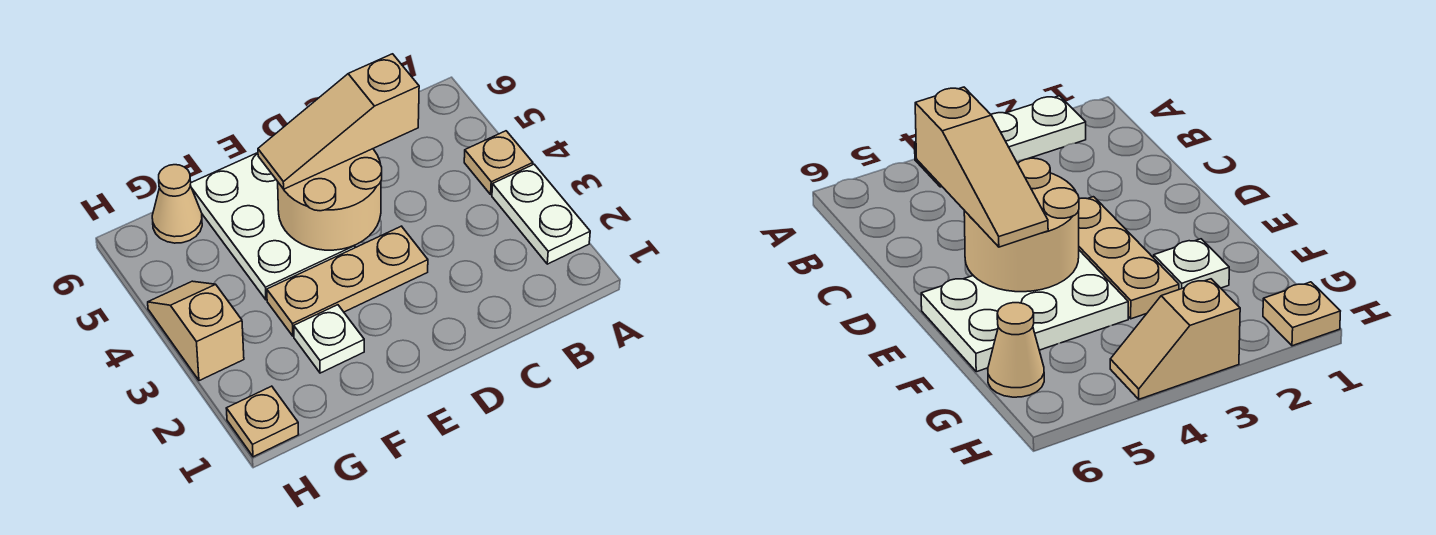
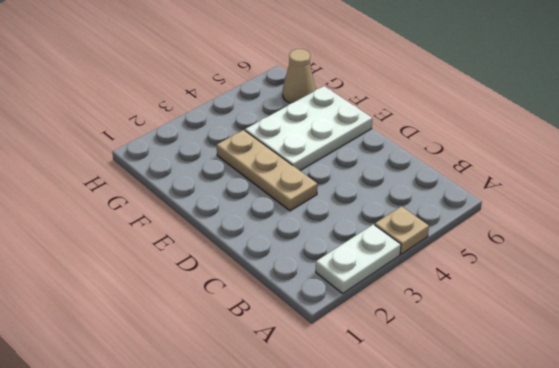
none -> white plate F2 level 1
none -> tan plate H1 level 1

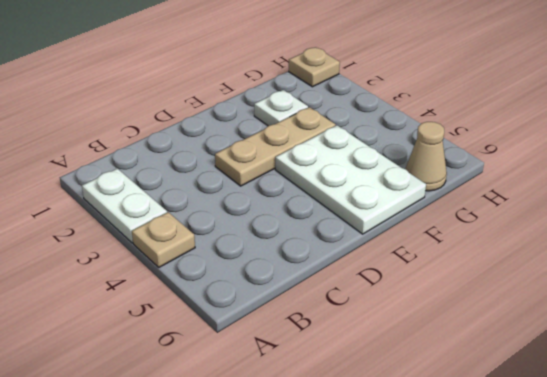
none -> tan slope H3:H4 level 1 top 3
none -> tan round brick D4:E5 level 2

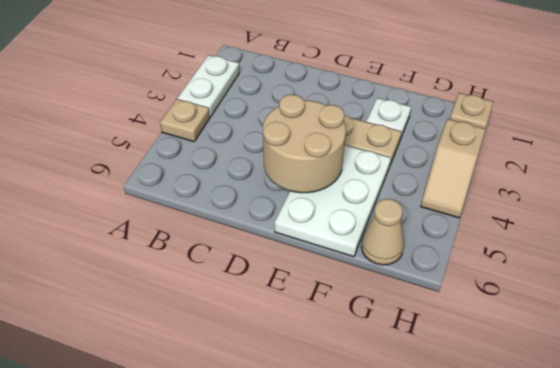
none -> tan slope C5:E5 level 3 top C

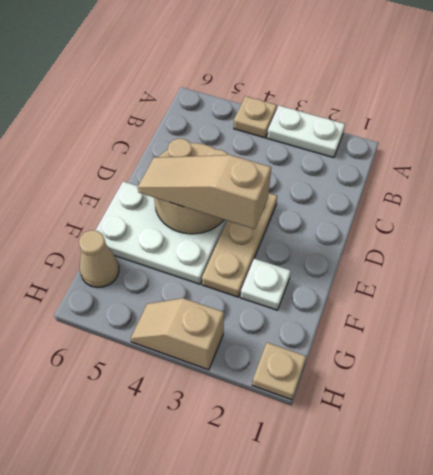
tan slope E3:E5 level 3 top 3 -> tan slope C5:E5 level 3 top C

